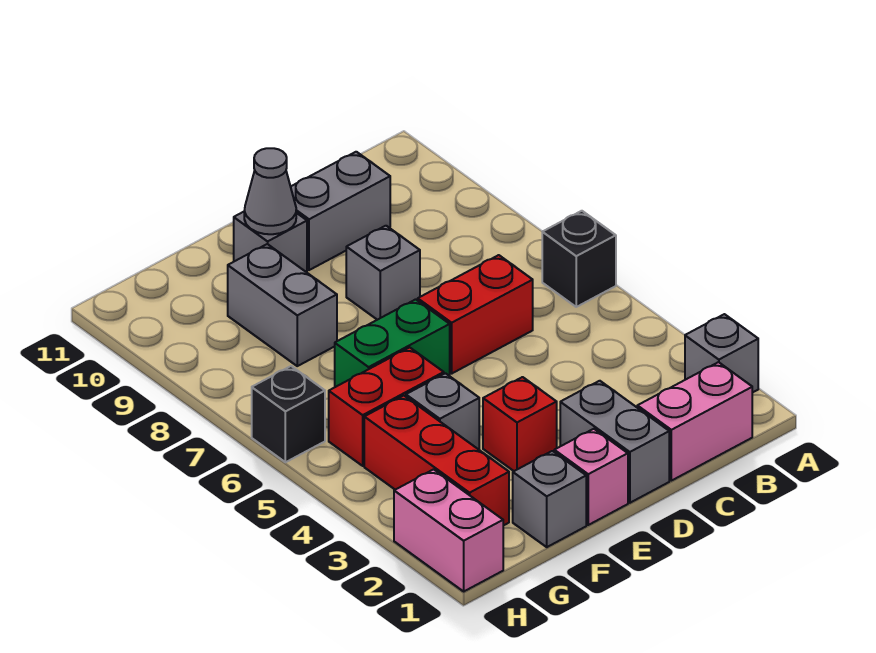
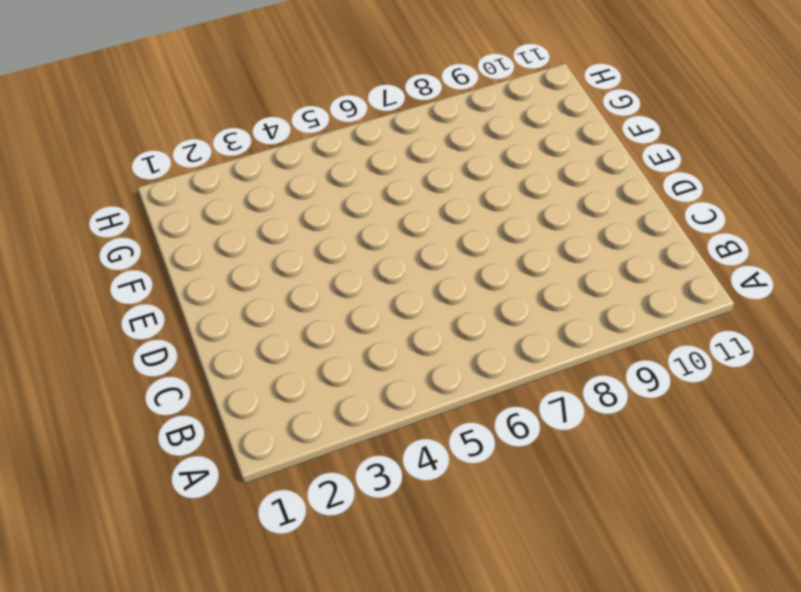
none -> grey brick A2 level 1
none -> black brick A6 level 1
none -> pink brick B1:C1 level 1

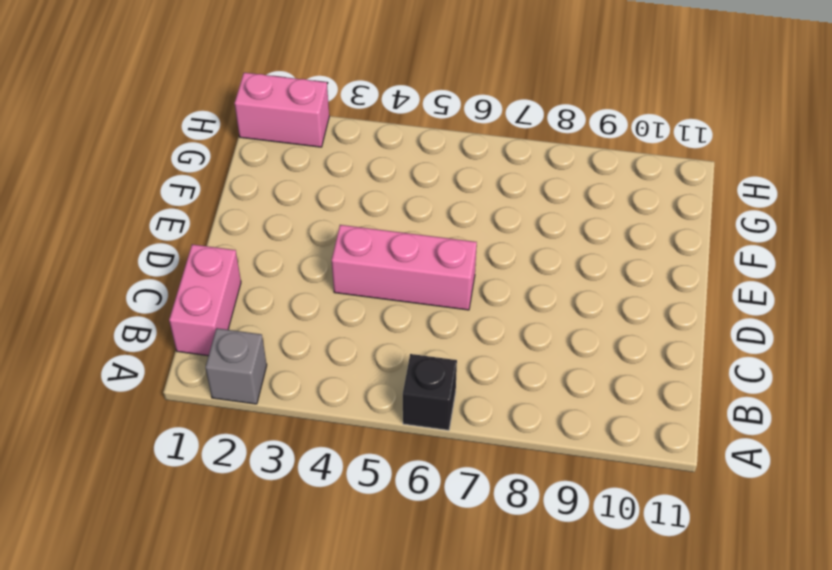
pink brick D4:D6 level 1 -> red brick C6:D6 level 1
none -> grey brick C10:D10 level 1
none -> grey brick D1:D2 level 1
none -> grey brick D8 level 1

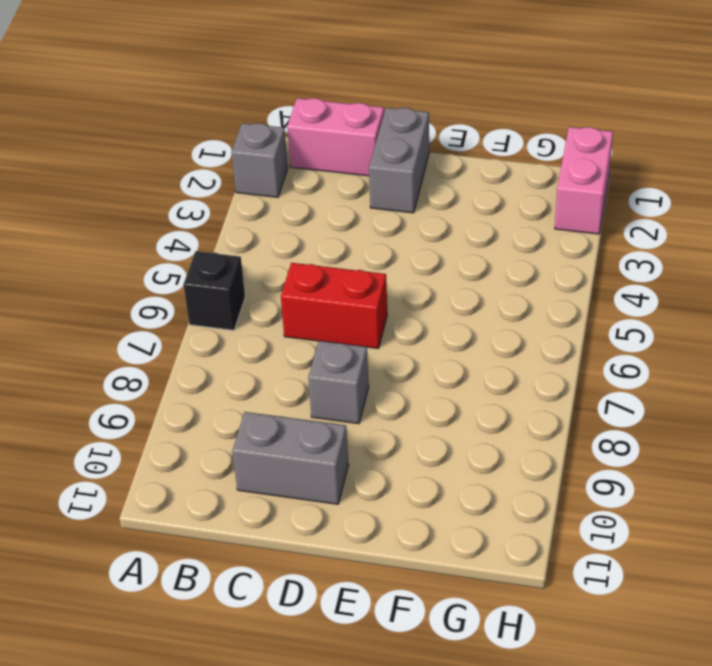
none -> pink brick E1 level 1
none -> red brick E3 level 1
none -> green brick E6:F6 level 1

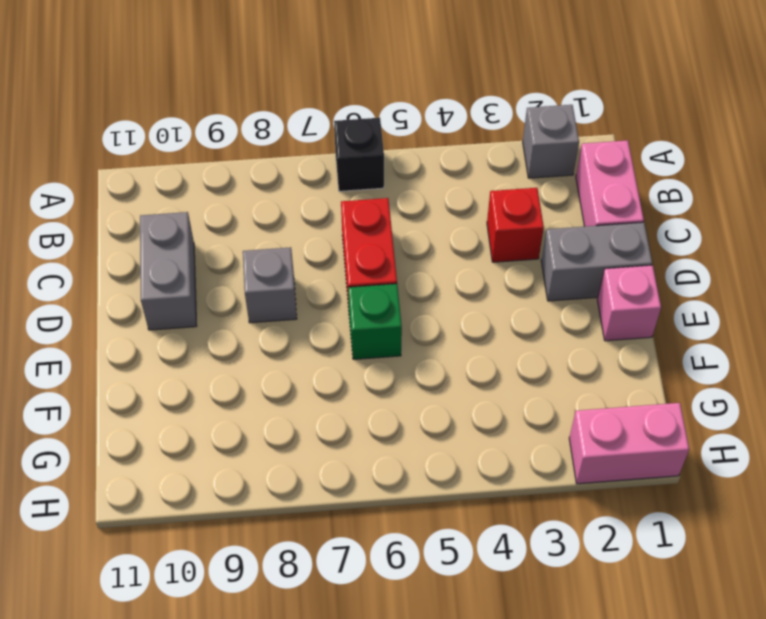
red brick C3 level 1 -> red brick E3 level 1
green brick E6 level 1 -> green brick E6:F6 level 1
none -> grey brick E10 level 1
none -> grey brick F1 level 1
none -> grey brick F4 level 1

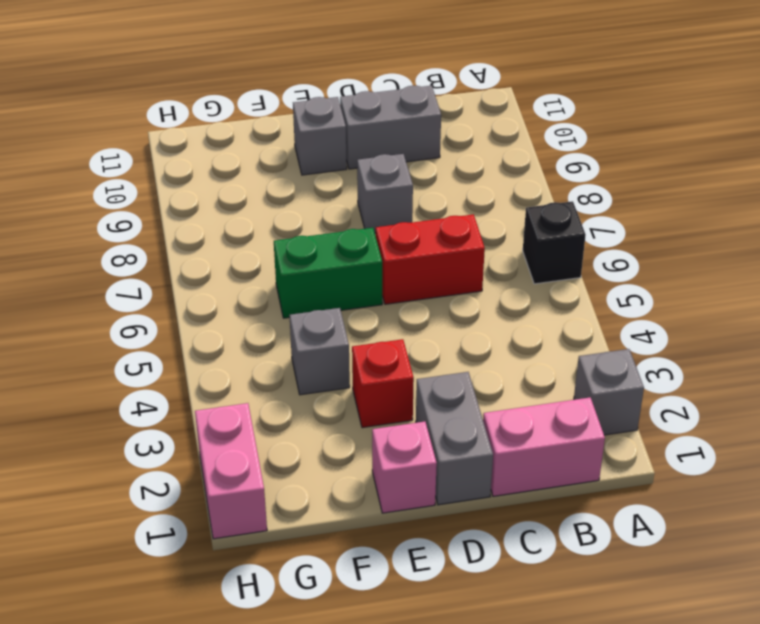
none -> grey brick F1 level 1
none -> red brick F5:G5 level 1
none -> grey brick F8:F9 level 1

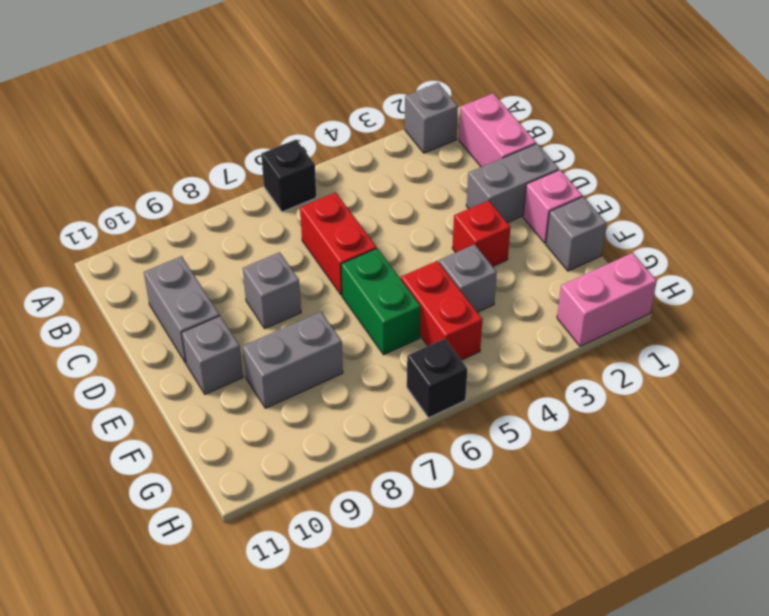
none -> red brick G2:G4 level 1
none -> grey cone E10 level 2

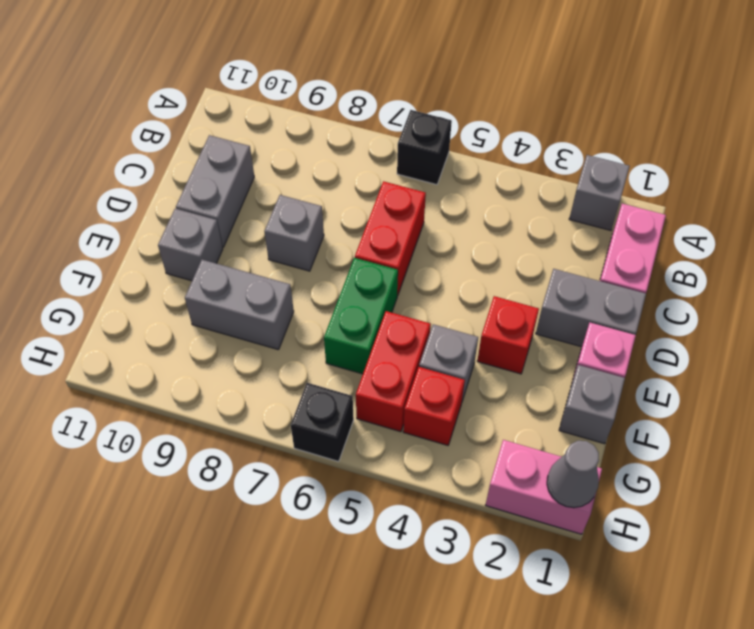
red brick G4 level 1 -> red brick G2:G4 level 1
grey cone H1 level 2 -> grey cone E10 level 2

